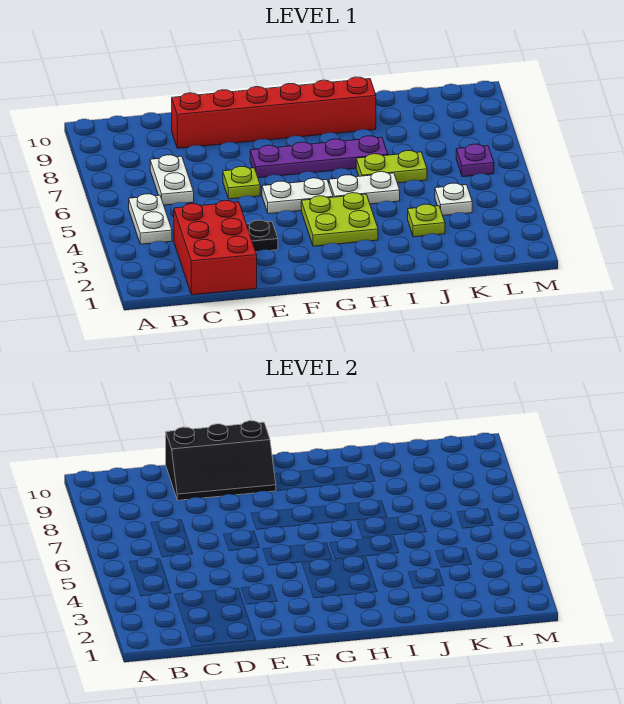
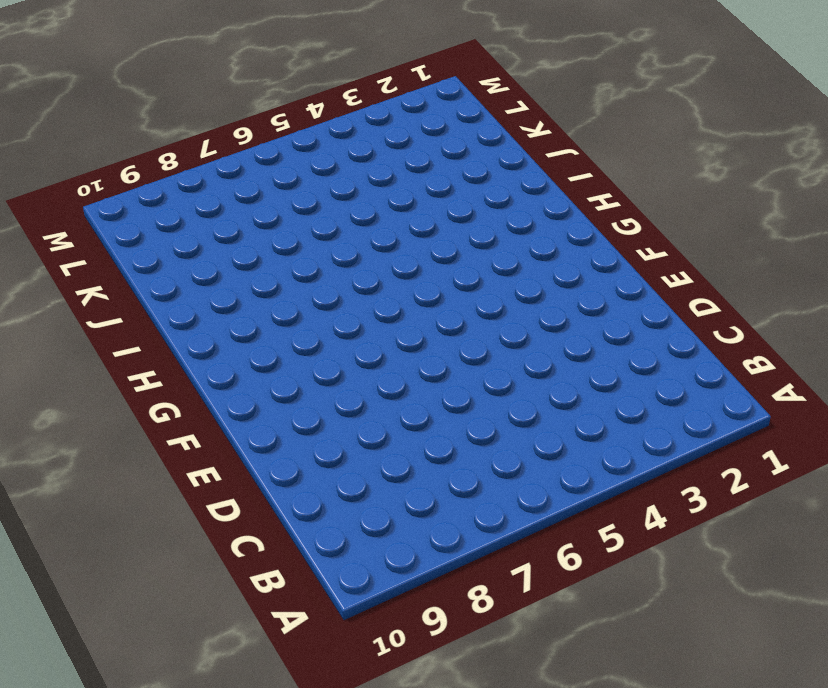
none -> white plate B4:B5 level 1
none -> red brick C1:D3 level 1
none -> white plate C6:C7 level 1

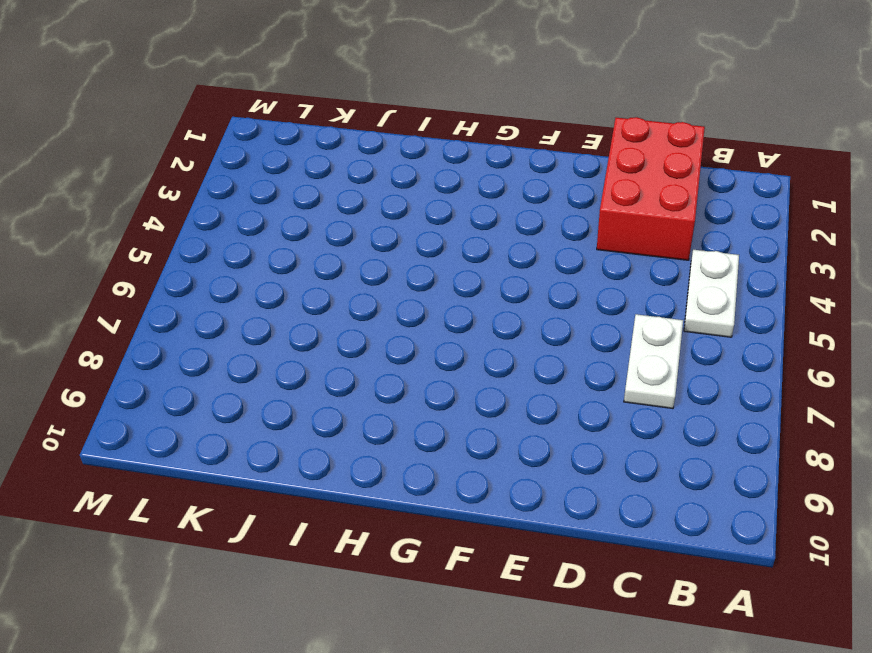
none -> red brick D9:I9 level 1
none -> black plate E3 level 1
none -> lime plate E6 level 1

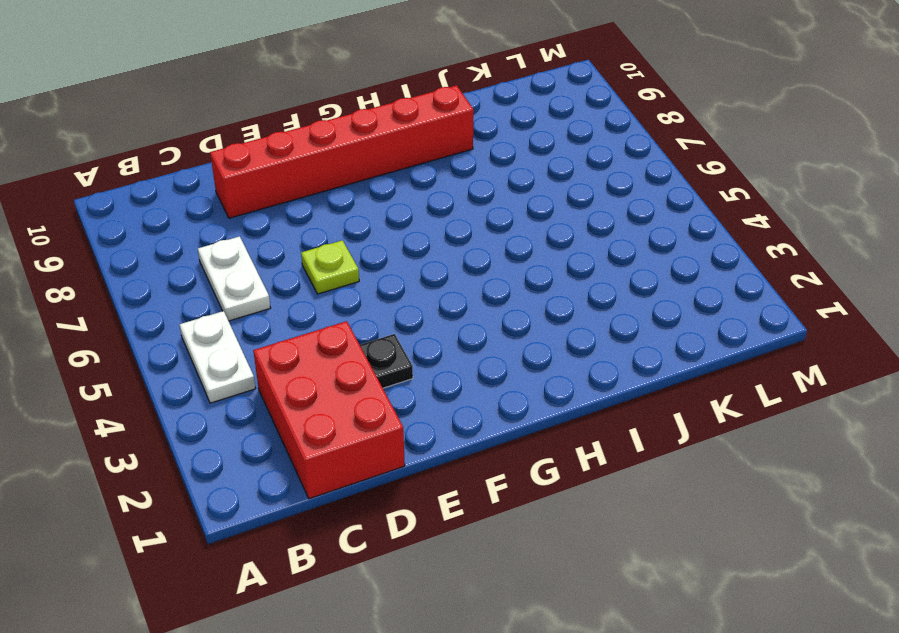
none -> white plate F5:G5 level 1
none -> purple plate F7:I7 level 1
none -> lime plate G3:H4 level 1

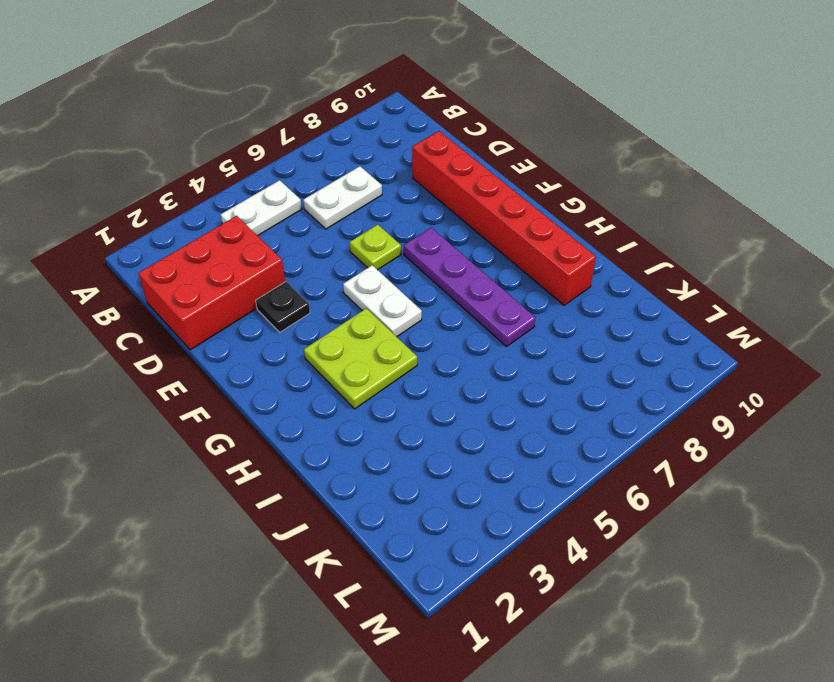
none -> white plate H5:I5 level 1
none -> lime plate I6:J6 level 1
none -> lime plate J3 level 1

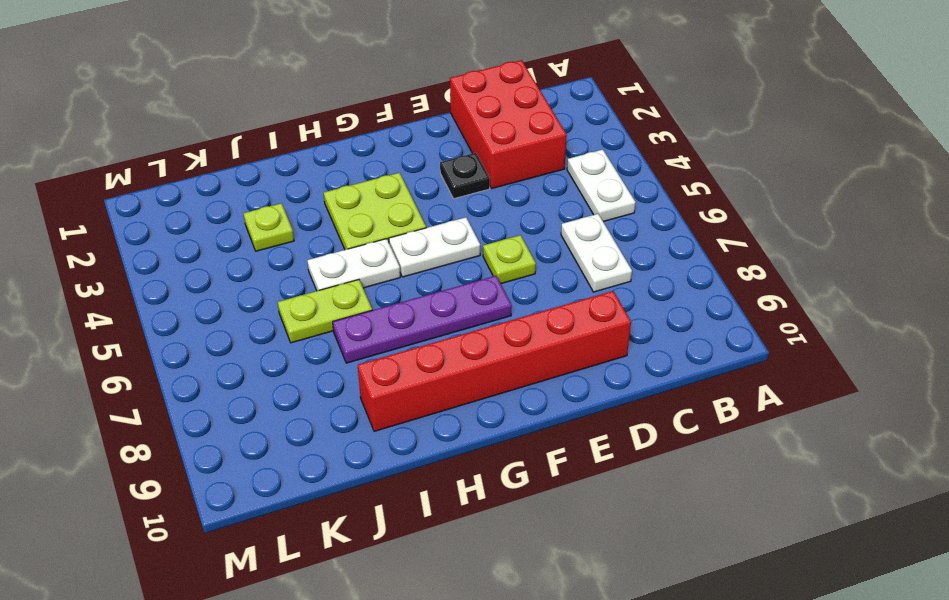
none -> white plate K4 level 1
none -> purple plate L6 level 1
none -> black slope D9:F10 level 2 top 10

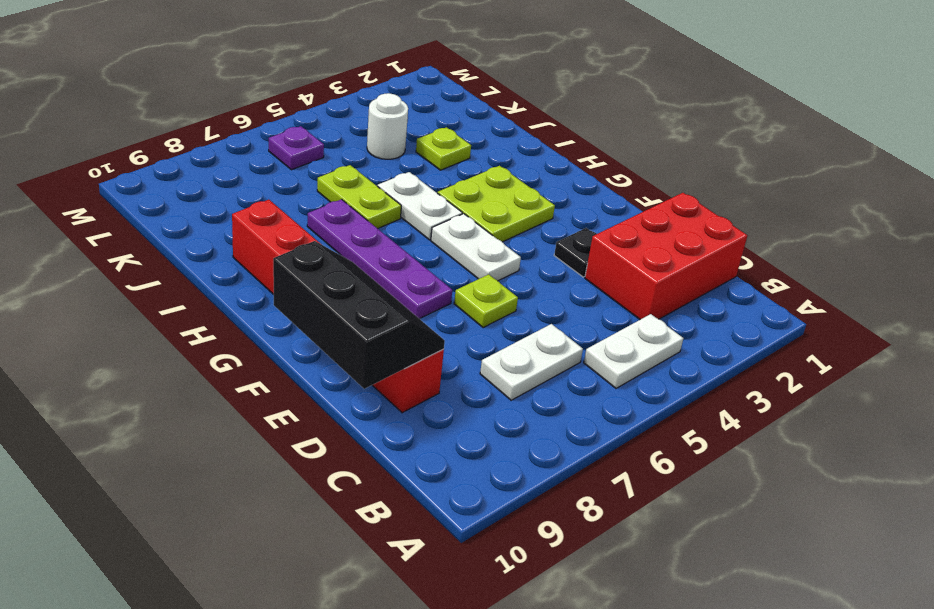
white round brick K4 level 1 -> white plate K4 level 1

